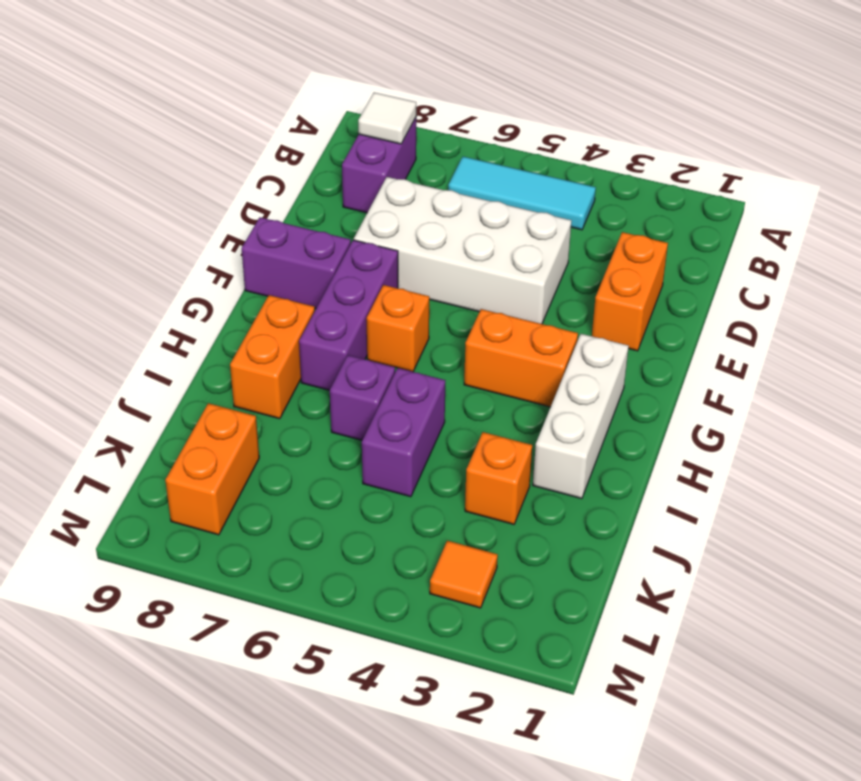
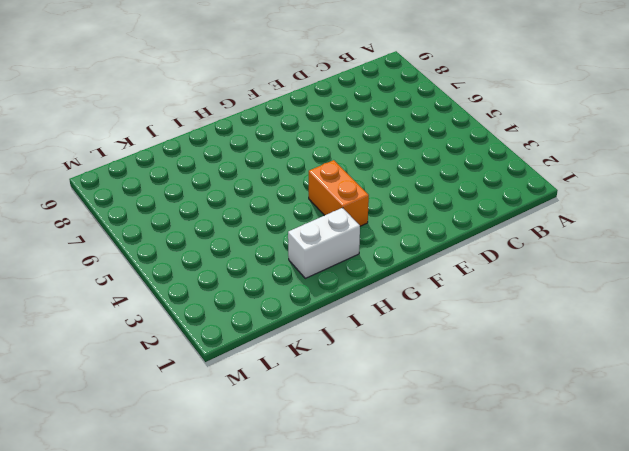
white brick H2:I2 level 1 -> white brick G2:I2 level 1
none -> cyan tile B4:B6 level 1
none -> purple brick B8:C8 level 1
none -> orange brick D2:E2 level 1

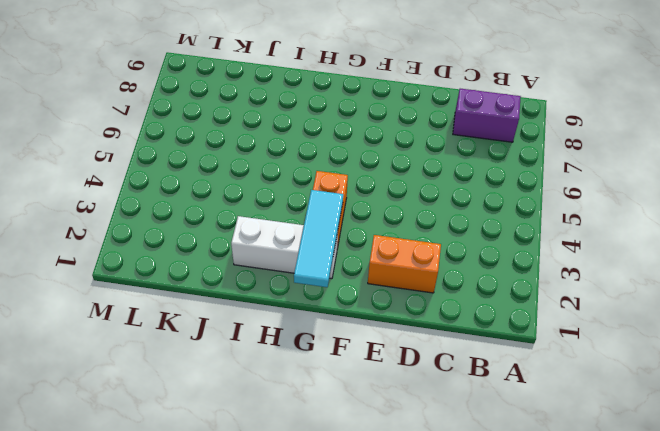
cyan tile G1:G3 level 2 -> cyan tile B4:B6 level 1
none -> white brick D4:E7 level 1
none -> purple brick F7:H7 level 1
none -> purple brick F8:F9 level 1

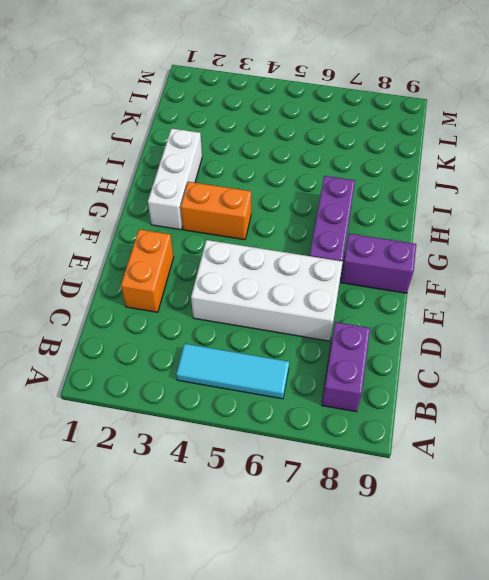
none -> orange brick G6 level 1
none -> orange brick H8:I8 level 1
none -> purple brick I5:J5 level 1

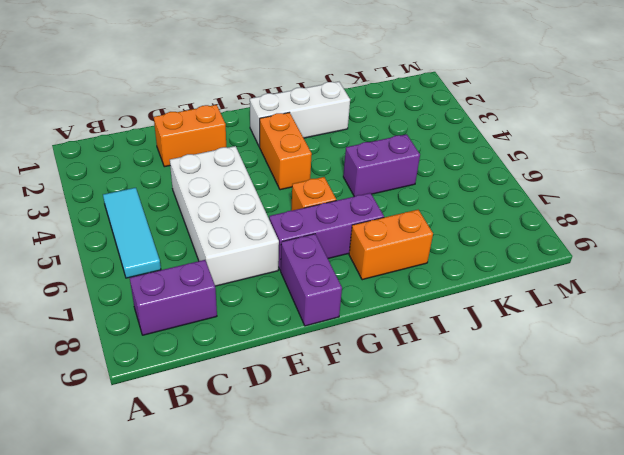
none -> purple brick I6 level 1
none -> orange brick J3 level 1
none -> orange brick K8:L8 level 1

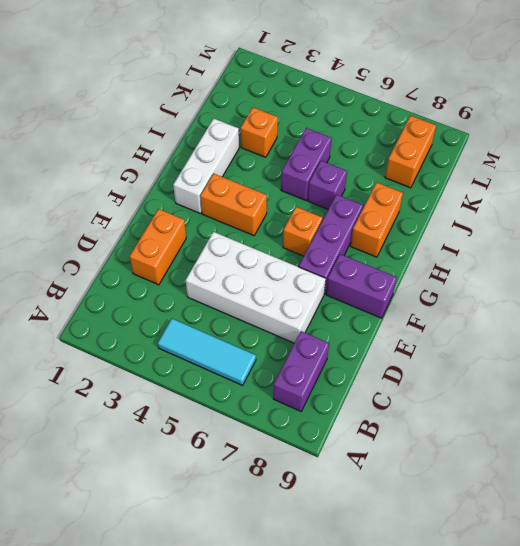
none -> orange tile L3 level 1
none -> white tile B8 level 2

